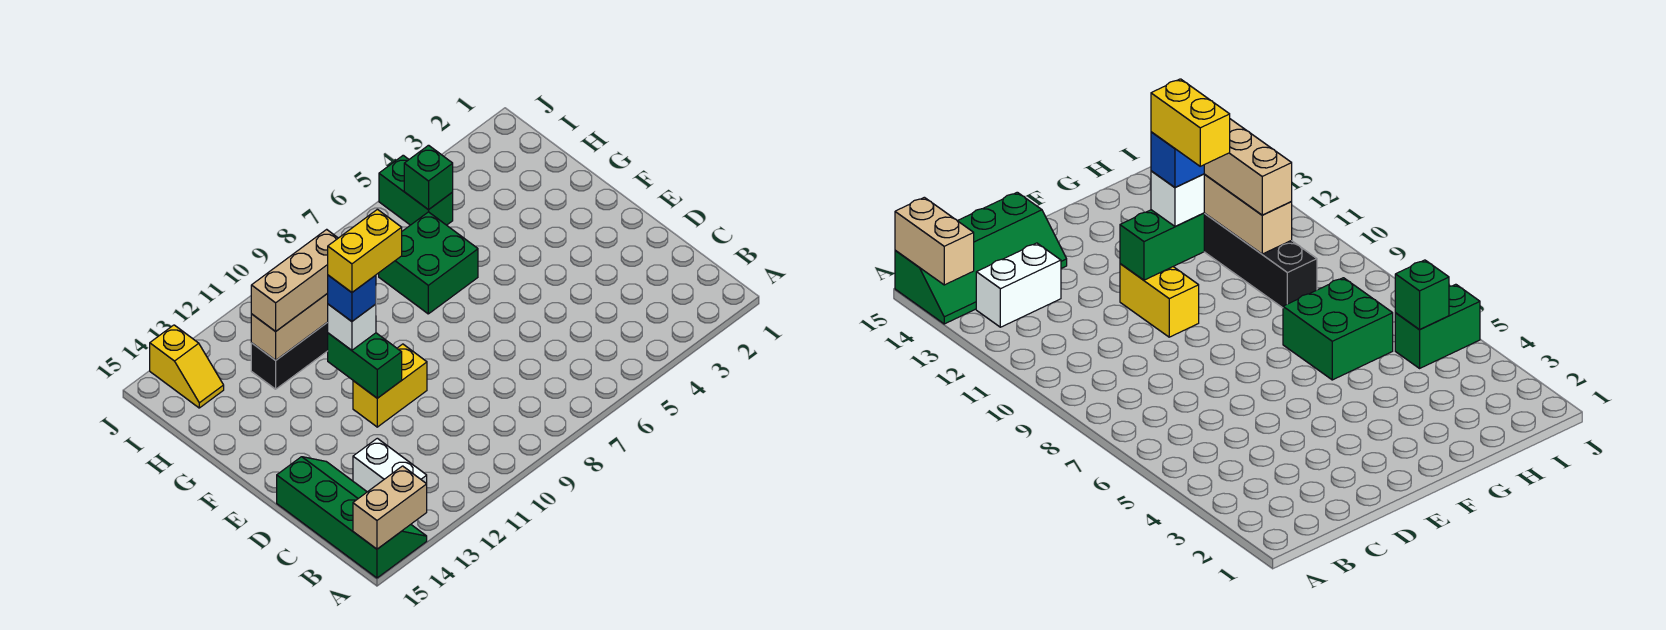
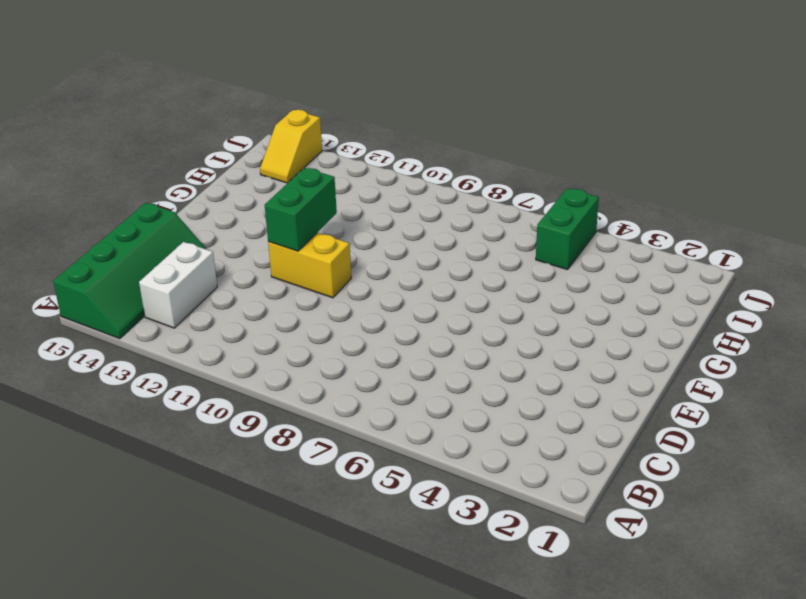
none -> green brick G6:H7 level 1
none -> black brick H9:H12 level 1
none -> tan brick A14:A15 level 2

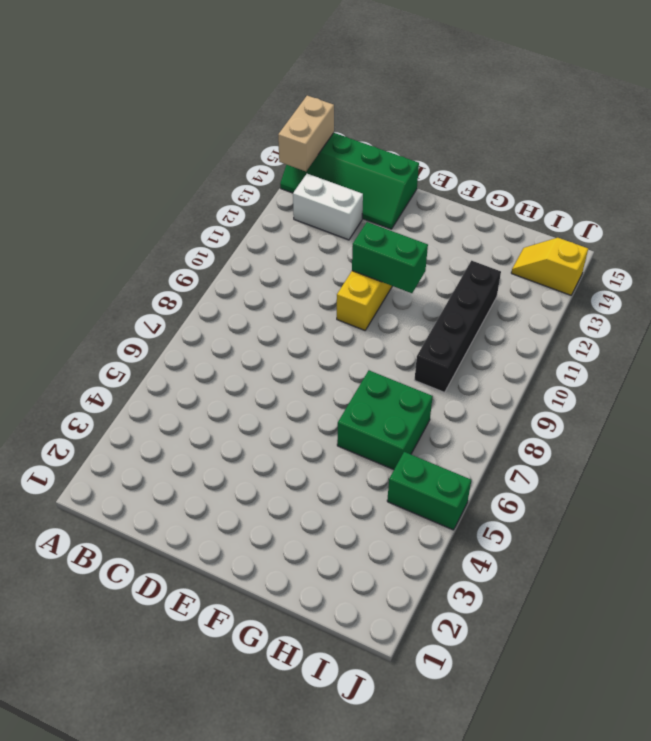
none -> tan brick H10:H12 level 2
none -> green brick I5 level 2
none -> white brick F11 level 3

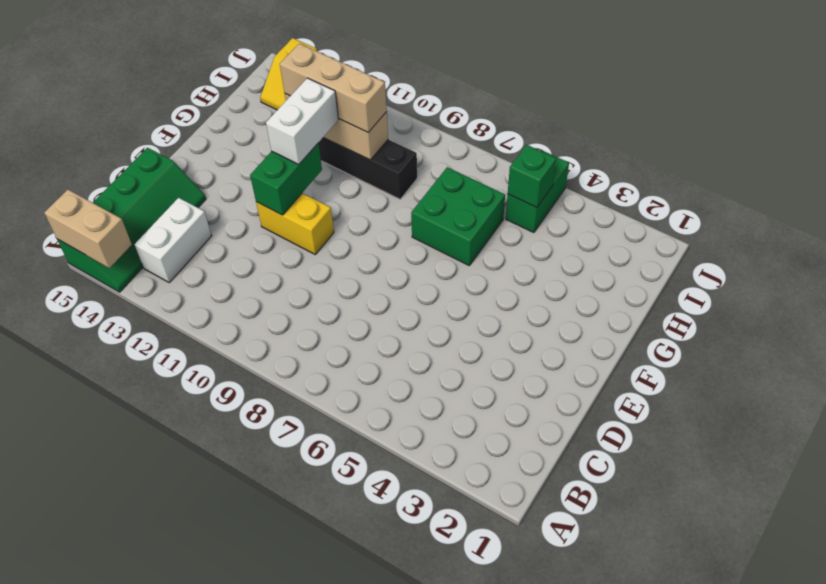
white brick F11:G11 level 3 -> white brick F11 level 3
none -> blue brick F11 level 4
none -> yellow brick F10:F11 level 5

